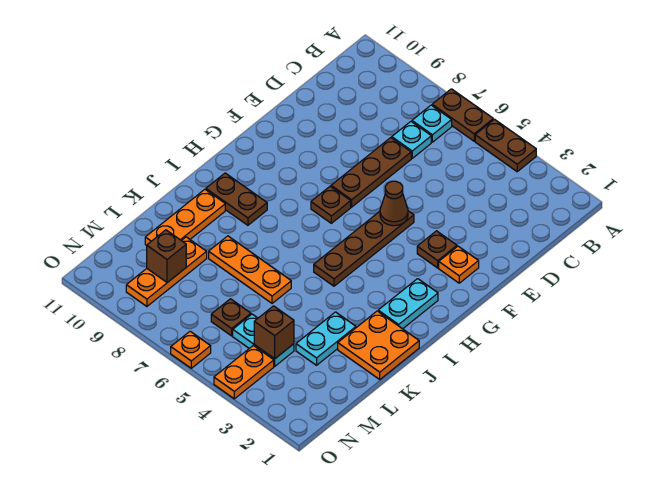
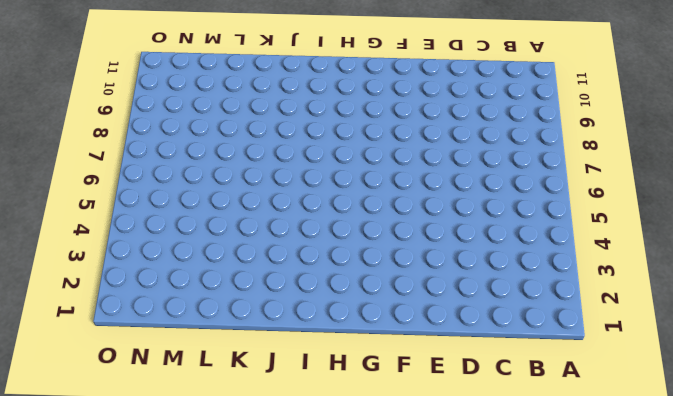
none -> brown plate A4:A5 level 1
none -> brown plate A6:A7 level 1
none -> cyan plate B7 level 1

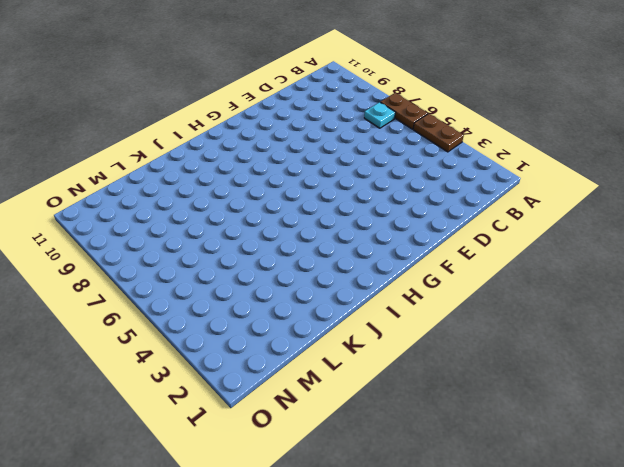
none -> cyan plate C7 level 1
none -> brown plate D7:F7 level 1
none -> orange plate F2 level 1

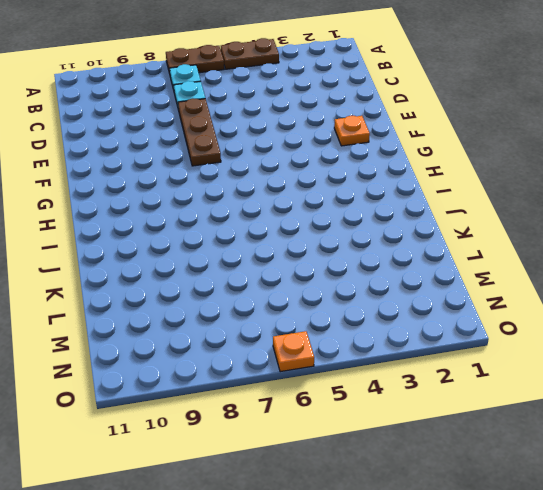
none -> brown plate F3 level 1
none -> brown plate F5:I5 level 1
none -> brown plate G7 level 1

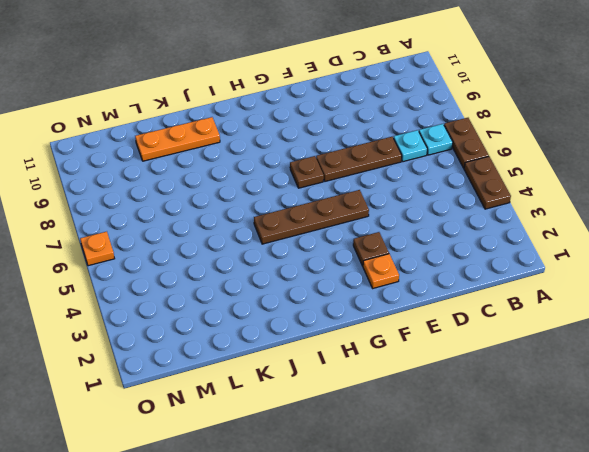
none -> cyan plate H2:I2 level 1
none -> brown plate I9:I10 level 1
none -> orange plate J1:K2 level 1

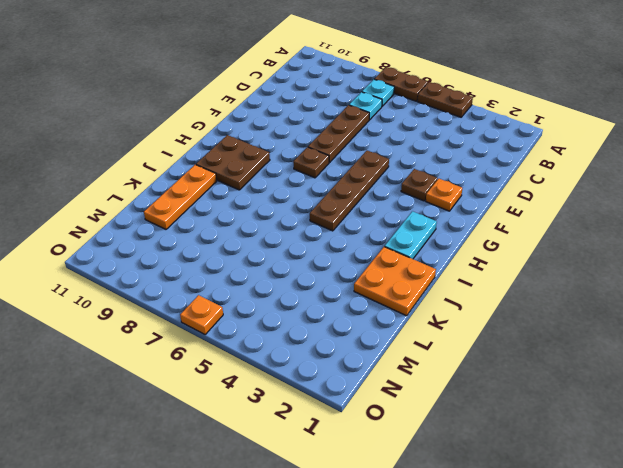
brown plate H9:I10 level 1 -> brown plate I9:I10 level 1
none -> cyan plate K3:L3 level 1
none -> orange plate K6:K8 level 1
none -> orange plate L9:N9 level 1

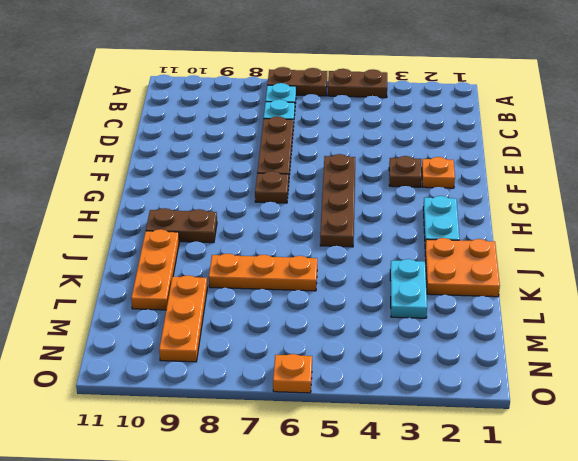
none -> cyan plate M4:M5 level 1
none -> brown plate M6 level 1
none -> orange plate N4:O4 level 1

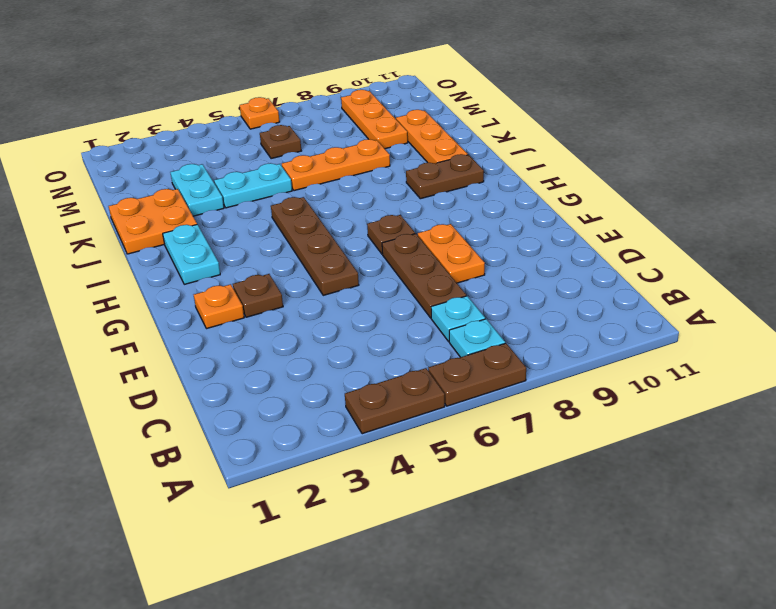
orange plate E8:F8 level 1 -> orange plate N4:O4 level 1
cyan plate K4:K5 level 1 -> cyan plate M4:M5 level 1
none -> brown cone F5 level 2
none -> brown brick M4 level 2
none -> brown brick M9 level 2

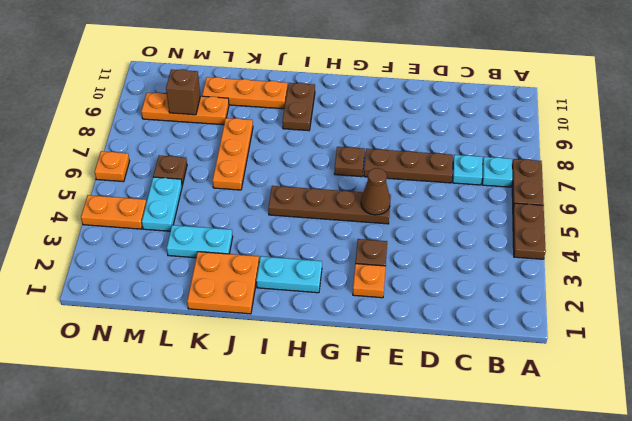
none -> brown brick M4 level 2

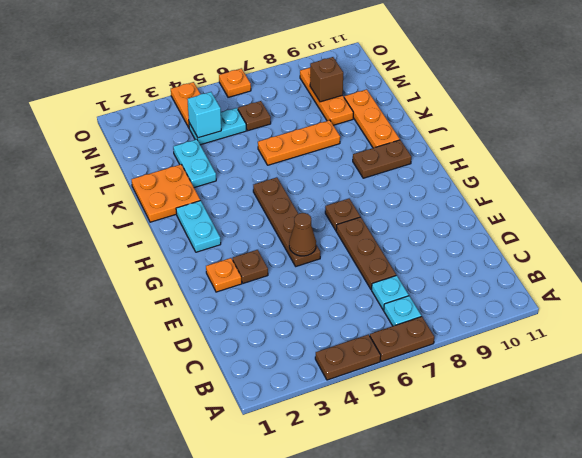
cyan brick M4 level 2 -> brown brick M4 level 2

